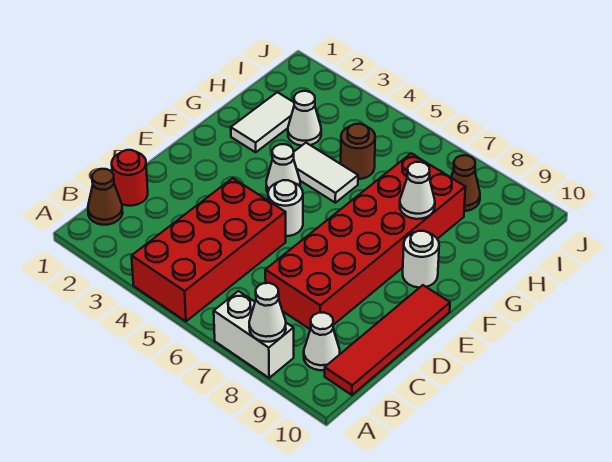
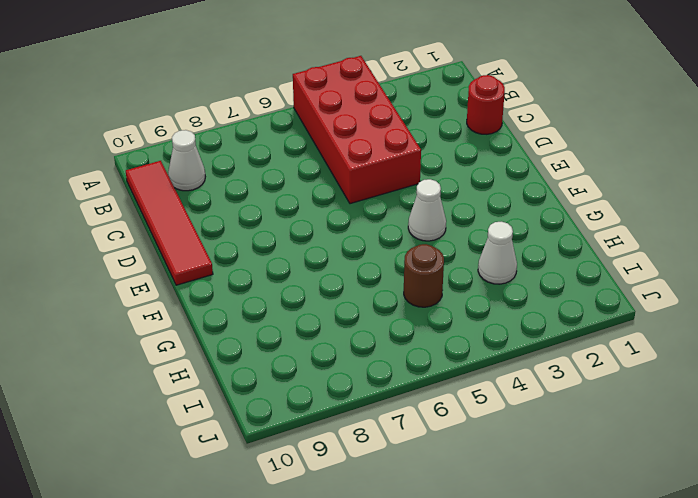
none -> white brick A7:A8 level 1
none -> brown cone B1 level 1
none -> red brick C7:H8 level 1

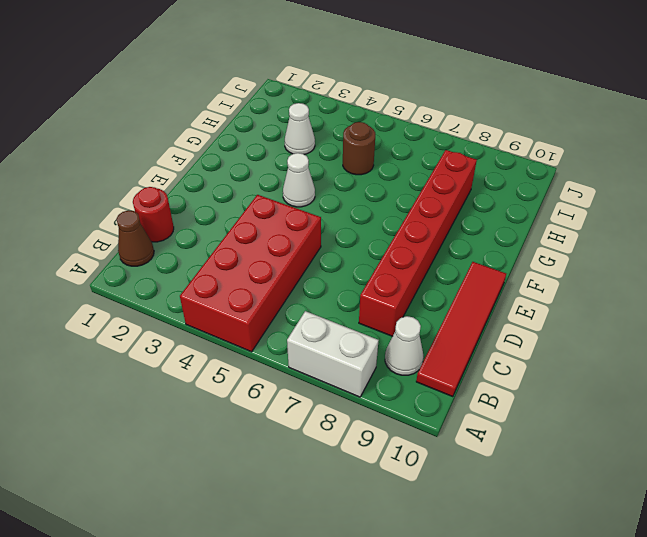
red brick C8:H8 level 1 -> red brick C7:H8 level 1
none -> white round brick E5 level 1
none -> white round brick F9 level 1
none -> white tile G2:H2 level 1

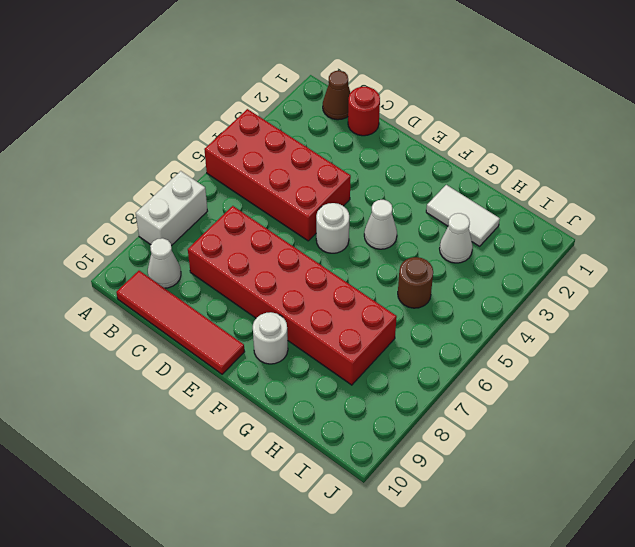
none -> white tile G4:G5 level 1
none -> brown cone I8 level 1
none -> white cone A8 level 2

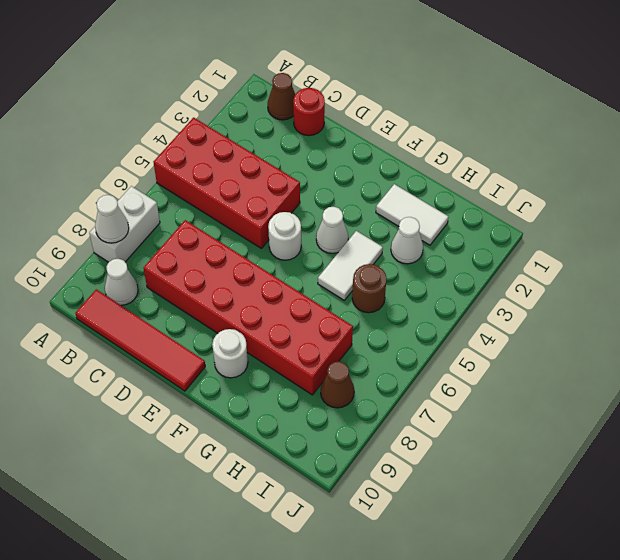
none -> white cone G8 level 2

